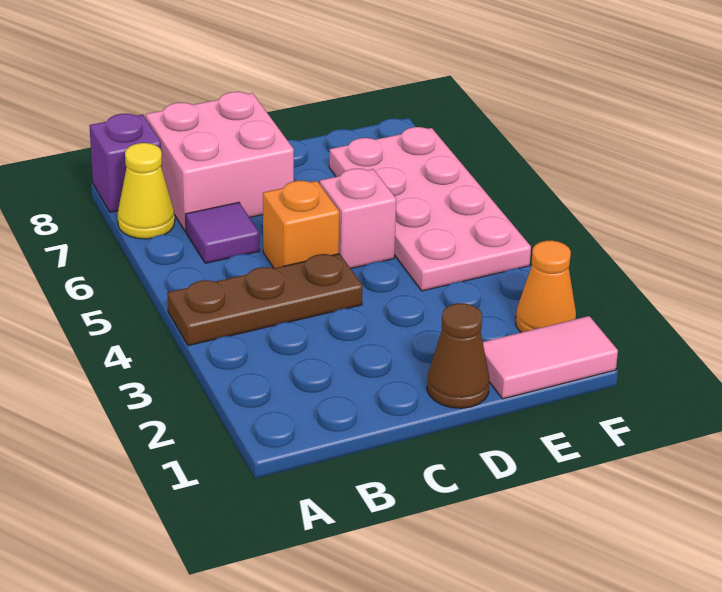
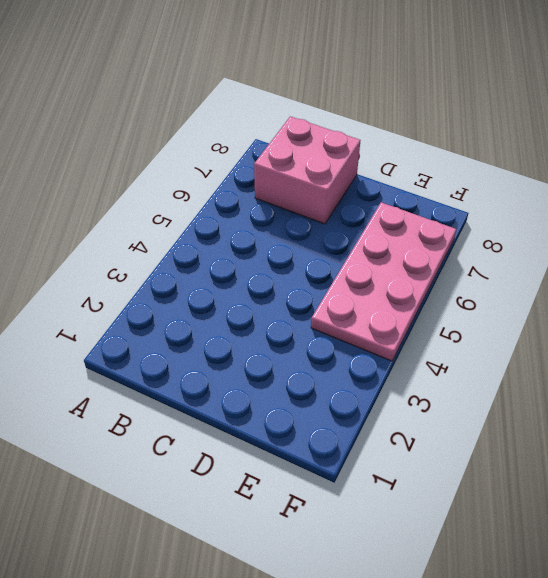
none -> brown plate A4:C4 level 1
none -> yellow cone A7 level 1

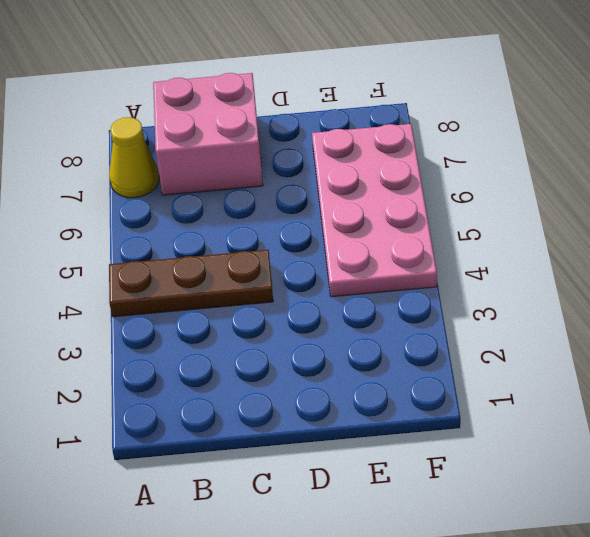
none -> purple brick A8 level 1
none -> purple tile B6 level 1

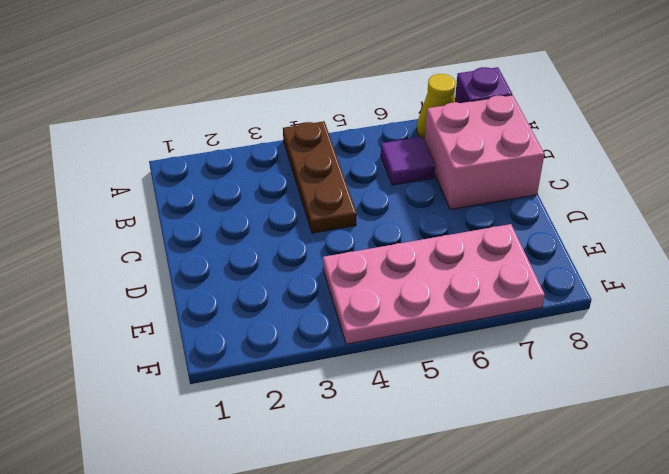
none -> orange brick C5 level 1
none -> brown cone D1 level 1

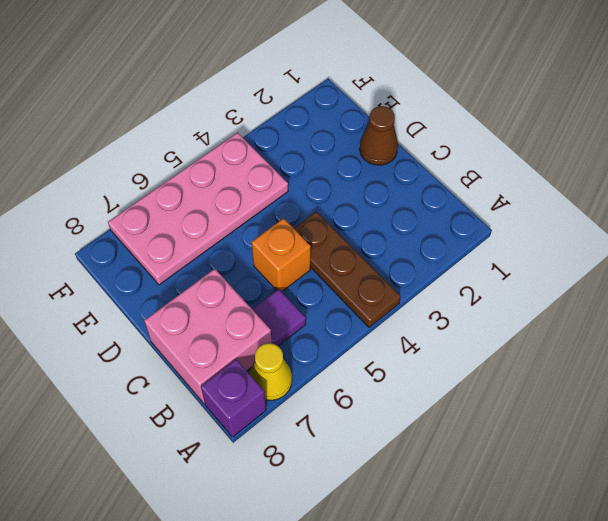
none -> pink brick D5 level 1
none -> pink tile E1:F1 level 1

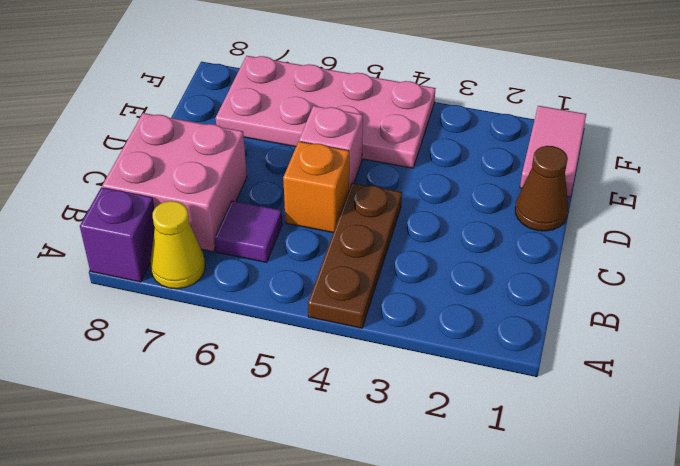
none -> orange cone F2 level 1

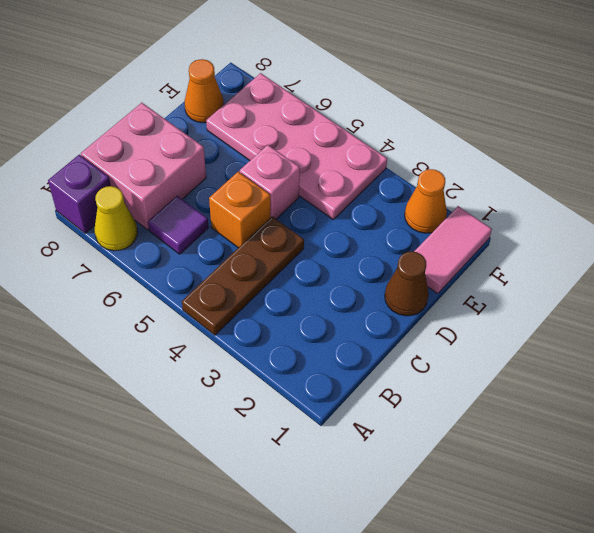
orange cone E8 level 1 -> none

